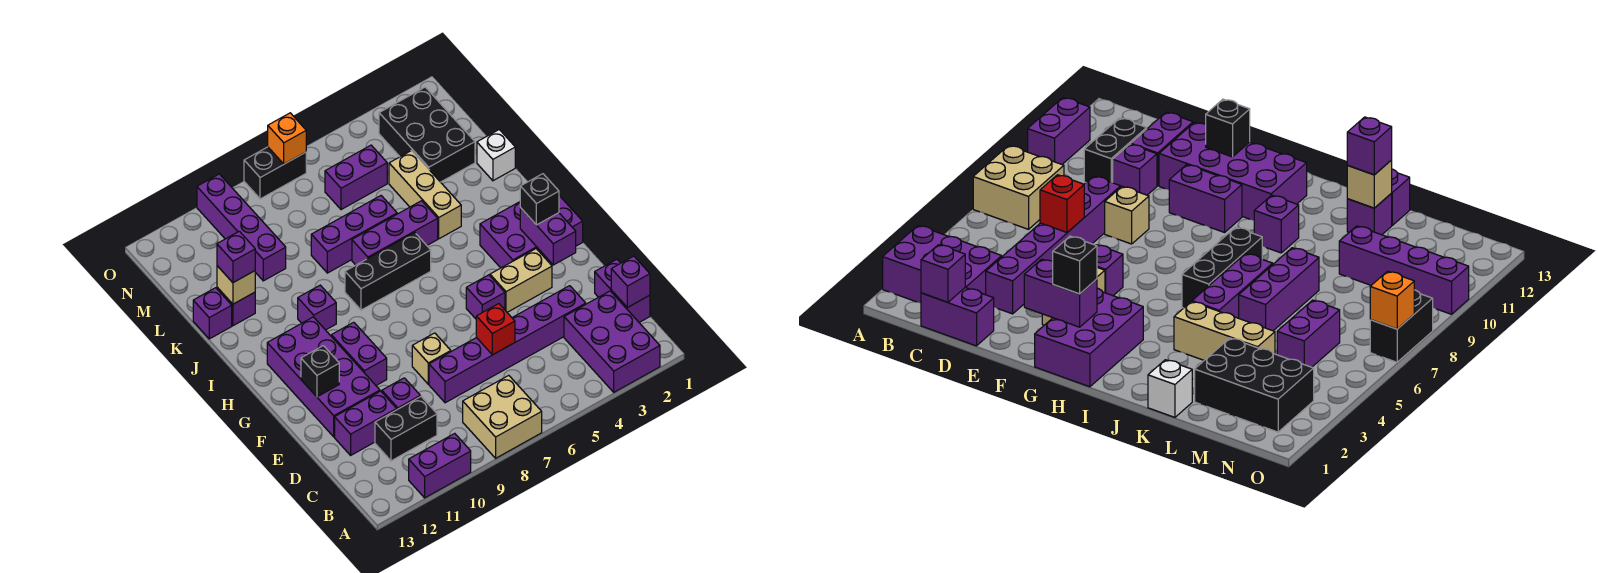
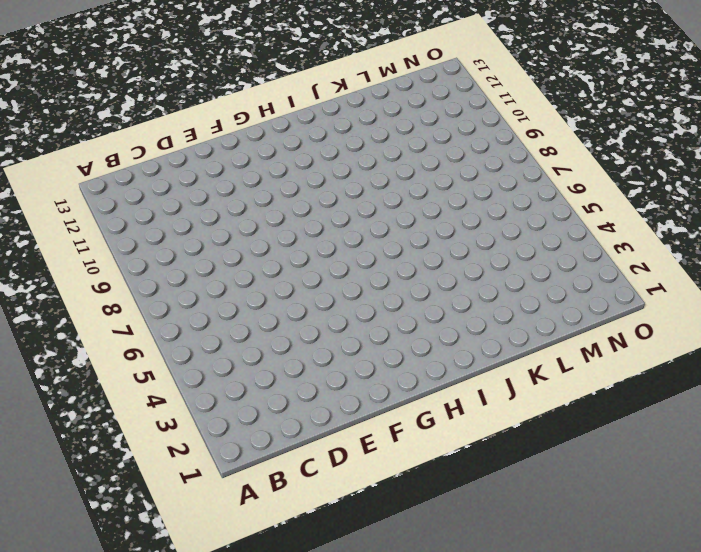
none -> purple brick A2:C3 level 1
none -> tan brick A7:B8 level 1
none -> purple brick A10:A11 level 1
none -> purple brick C1:D1 level 1

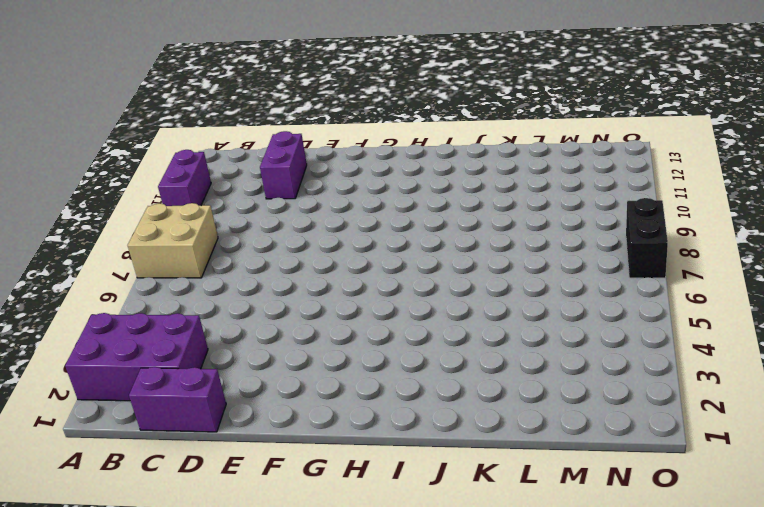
none -> black brick C10:C11 level 1
none -> purple brick D3:D8 level 1
none -> purple brick D10 level 1
none -> tan brick E8 level 1

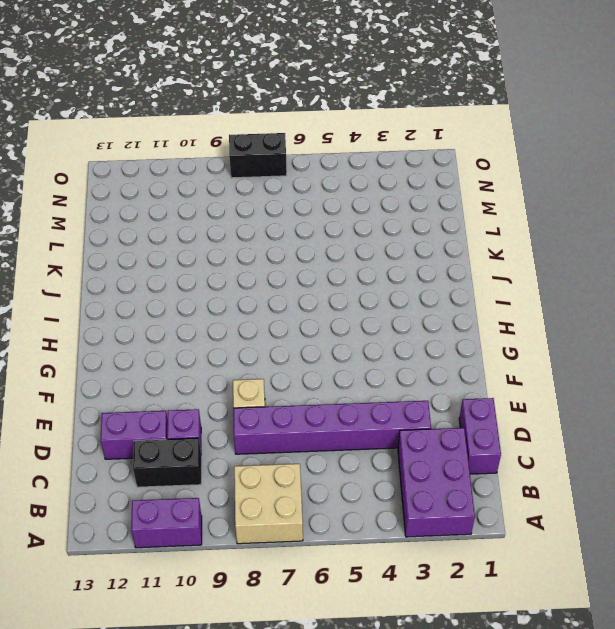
none -> purple brick E11:H12 level 1
none -> tan brick F3:F4 level 1
none -> purple brick F5 level 1
none -> purple brick F10:G10 level 1

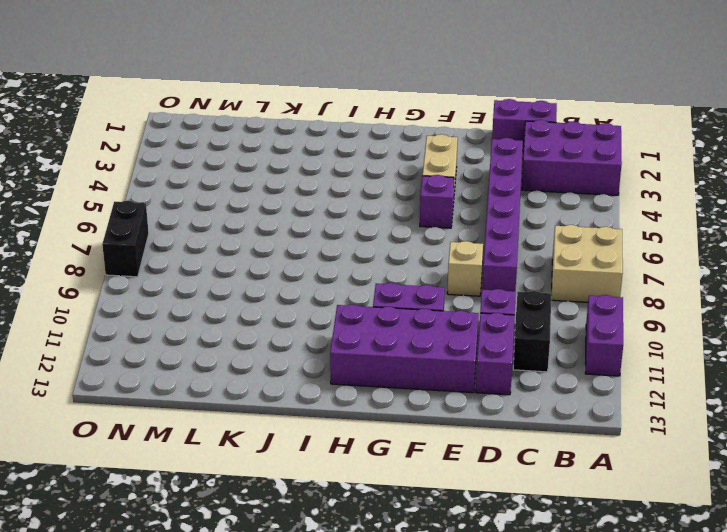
none -> purple brick G1:H3 level 1
none -> black brick I6:I8 level 1
none -> purple brick I10 level 1
none -> tan brick J4:L4 level 1

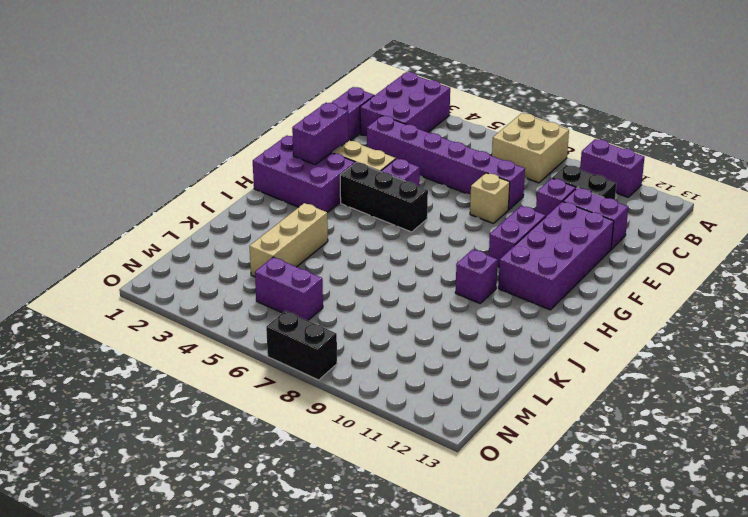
black brick G4:G6 level 1 -> black brick I6:I8 level 1
none -> purple brick J5:J7 level 1
none -> white brick K1 level 1
none -> purple brick K6:K8 level 1
none -> purple brick K12 level 1

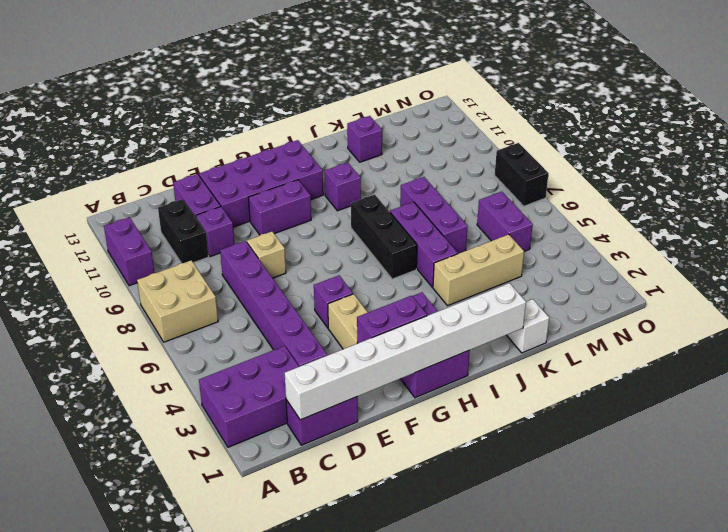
white brick C1:J1 level 2 -> purple brick C1 level 2
none -> purple brick K13 level 1
none -> black brick L2:N3 level 1
none -> purple brick L10:O10 level 1
none -> red brick D6 level 2

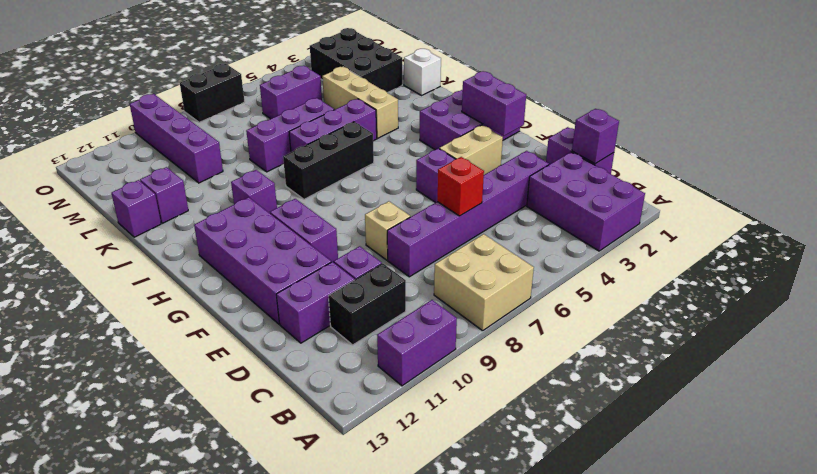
none -> black brick F12 level 2
none -> tan brick K12 level 2
none -> orange brick O7 level 2
none -> black brick G2 level 3

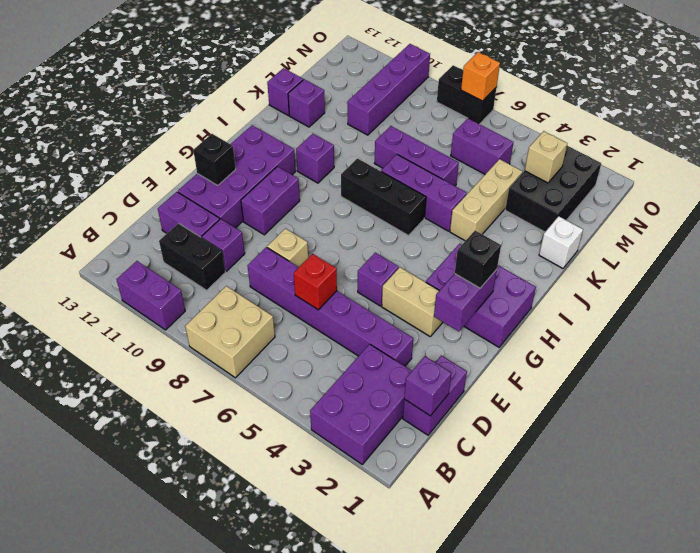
tan brick M3 level 2 -> tan brick K12 level 2
none -> purple brick K12 level 3

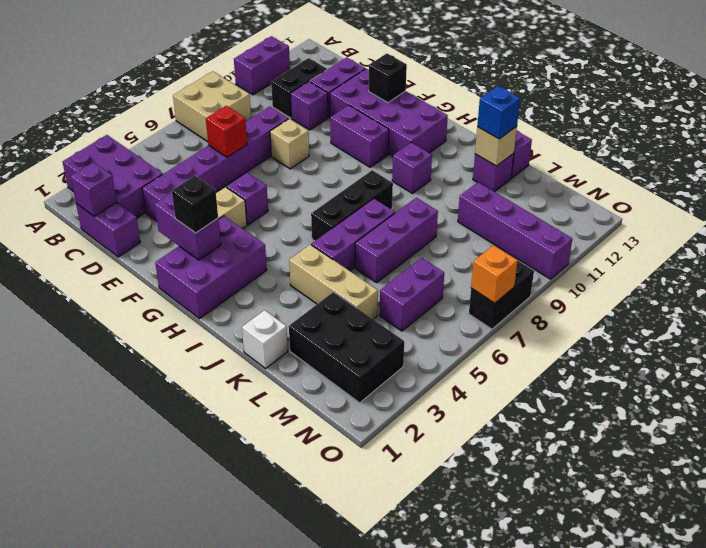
blue brick K12 level 3 -> purple brick K12 level 3

